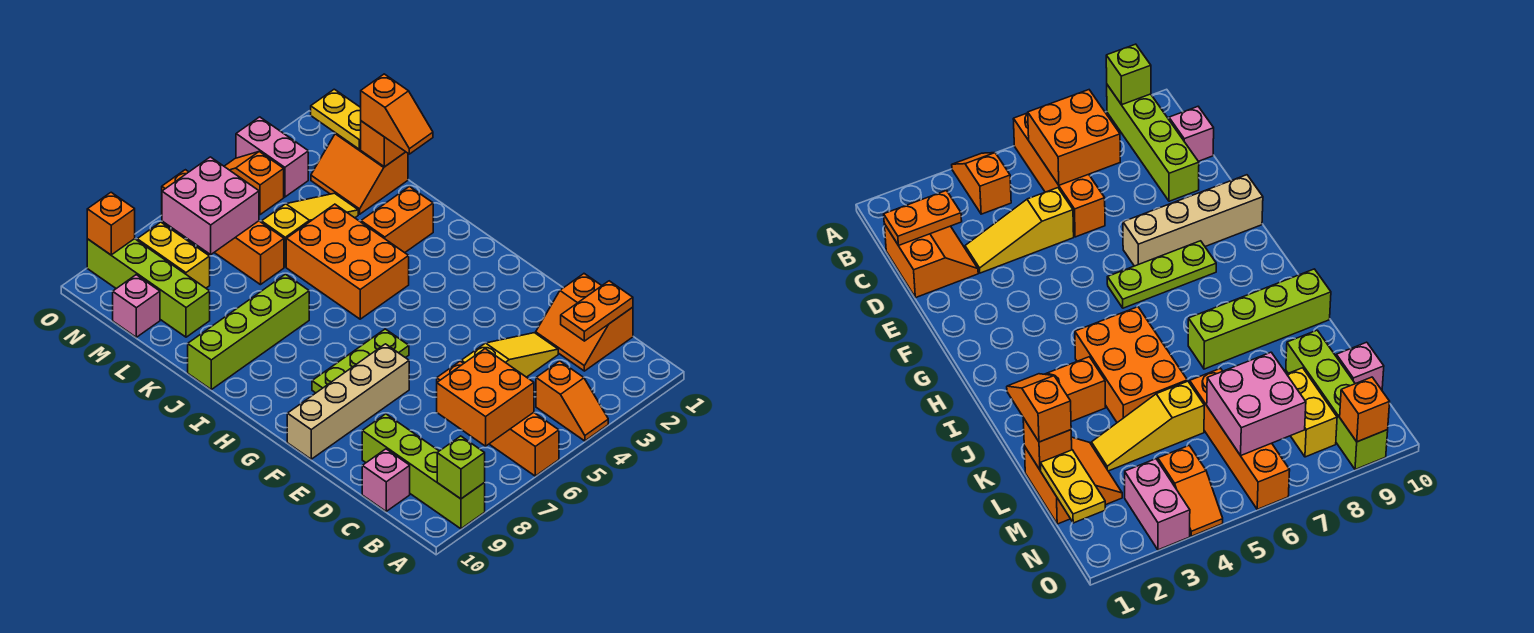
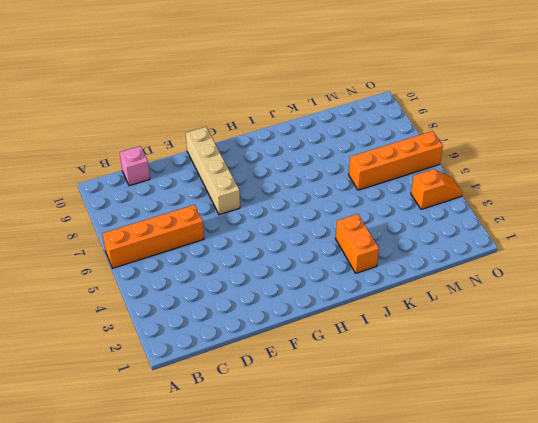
none -> orange slope A4:B4 level 1 top B
none -> lime brick A9:D9 level 1
none -> orange slope C1:D2 level 1 top 1

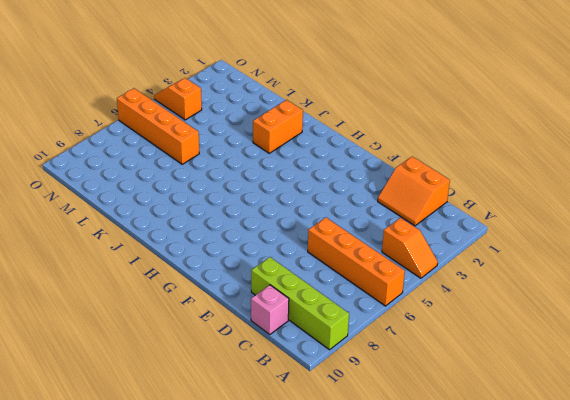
none -> yellow slope D3:D5 level 1 top 5
none -> tan brick F7:F10 level 1
none -> lime plate G6:G8 level 1

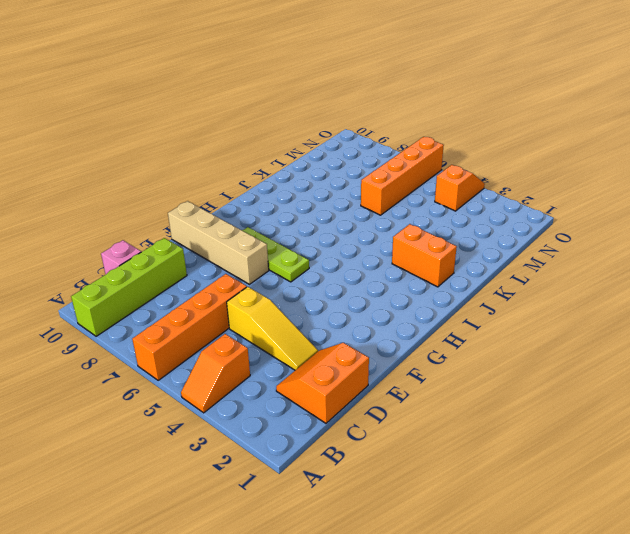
none -> orange brick I4:K5 level 1
none -> lime brick J7:J10 level 1
none -> orange slope L1:M2 level 1 top 1

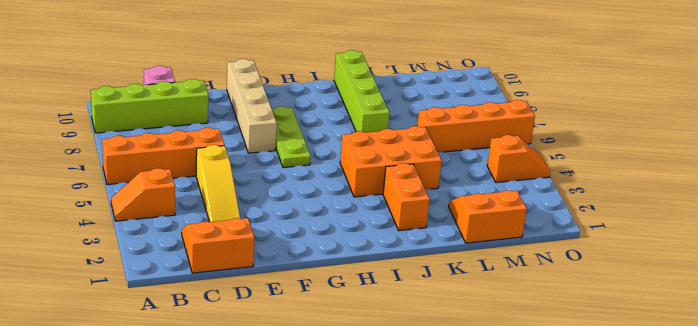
none -> yellow slope L3:L5 level 1 top 5
none -> lime brick L9:O9 level 1
none -> yellow brick M8:N8 level 1

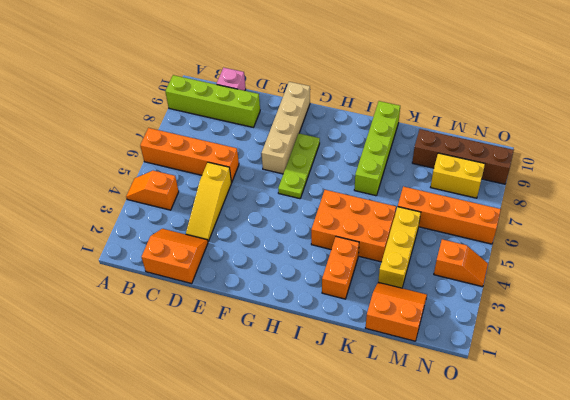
yellow brick L3:L5 level 1 -> yellow slope L3:L5 level 1 top 5
brown brick L9:O9 level 1 -> lime brick L9:O9 level 1
none -> pink brick M10 level 1
none -> pink brick N3:O3 level 1
none -> lime brick A9 level 2

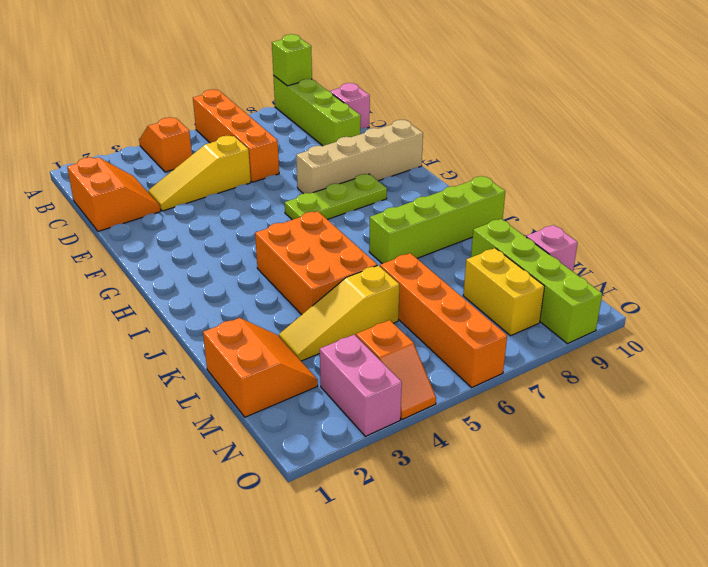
none -> orange brick J2:J3 level 1
none -> orange brick B6:C7 level 2
none -> orange plate C1:C2 level 2

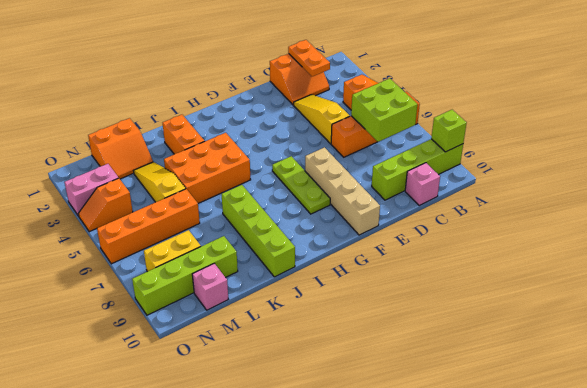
lime brick B6:C7 level 2 -> orange brick B6:C7 level 2
none -> orange brick L1 level 2
none -> yellow plate M1:N1 level 2
none -> pink brick M6:N7 level 2

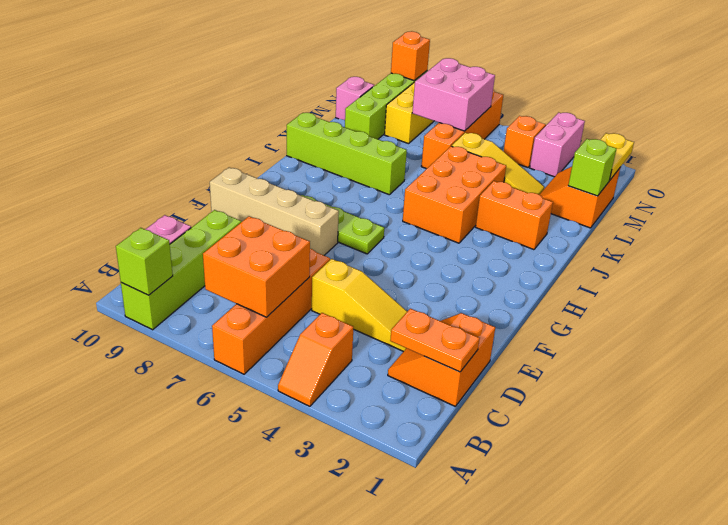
lime brick L1 level 2 -> orange brick L1 level 2
none -> orange slope K1:L1 level 3 top L

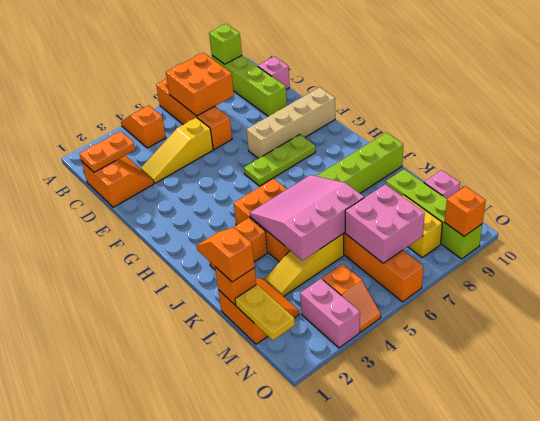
pink slope J4:L6 level 2 top L -> none

